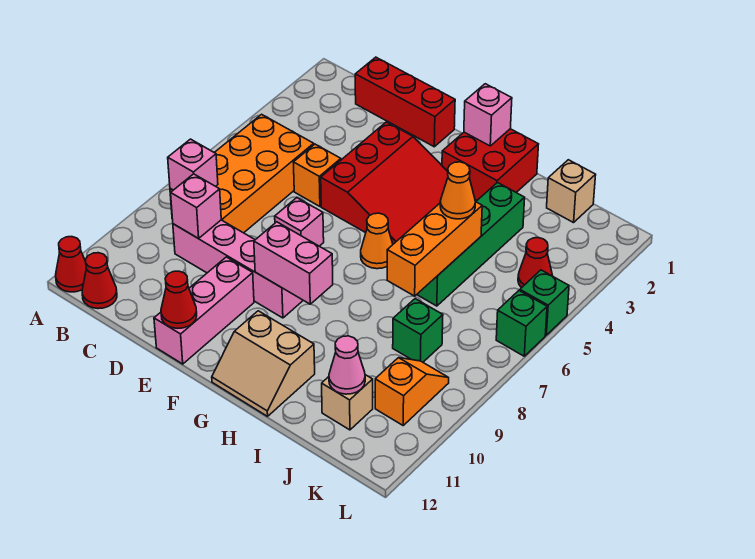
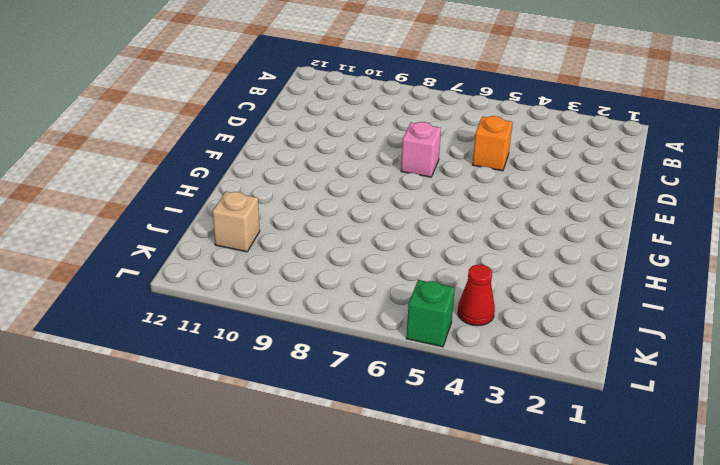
none -> red cone A12 level 1
none -> orange brick B5:C8 level 1
none -> red cone B12 level 1

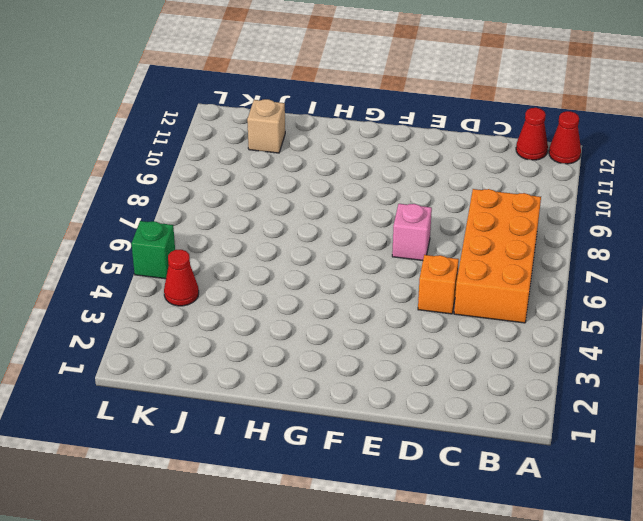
none -> red brick C1:E1 level 1
none -> pink brick C9:F9 level 1
none -> red slope E3:G5 level 1 top E

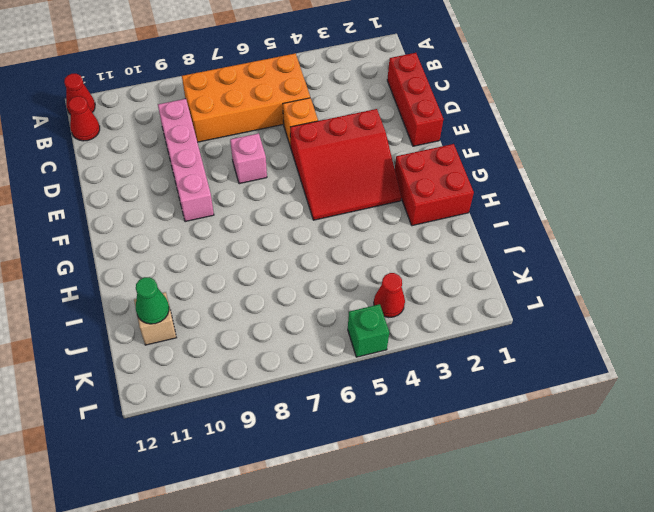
green cone J11 level 2 -> pink cone J11 level 2
none -> pink brick E10:E12 level 1
none -> orange cone G6 level 1
none -> tan slope G11:H12 level 1 top 11

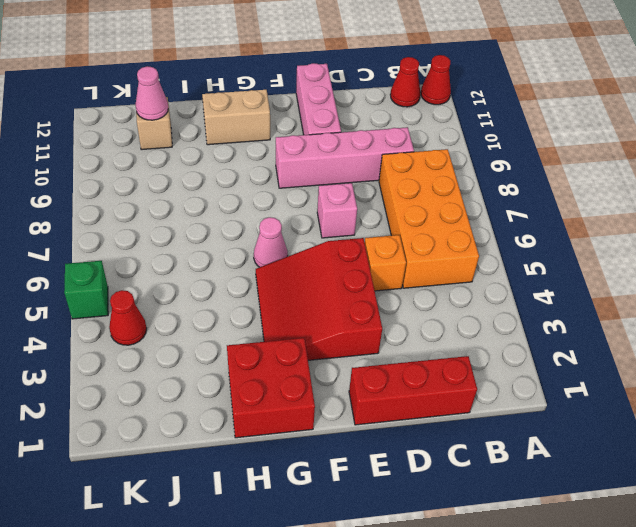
pink cone G6 level 1 -> orange cone G6 level 1
none -> green brick I3:I6 level 1
none -> tan brick J1 level 1
none -> green brick J8 level 1

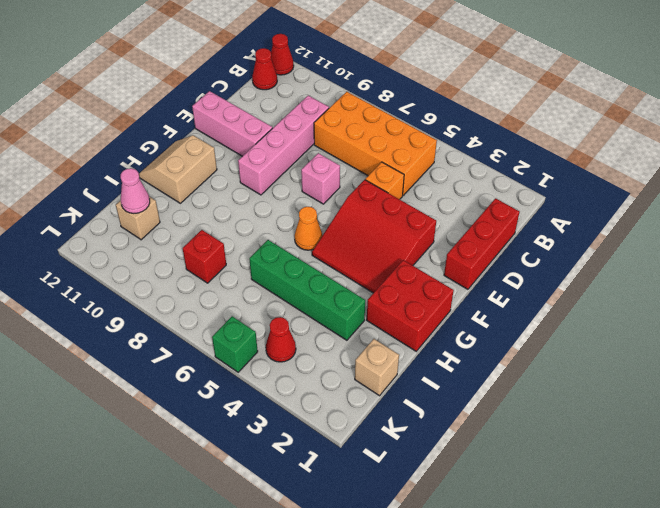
red brick J8 level 1 -> green brick J8 level 1
none -> orange slope K9:K10 level 1 top 10
none -> green brick L6 level 1
none -> pink brick B8 level 2

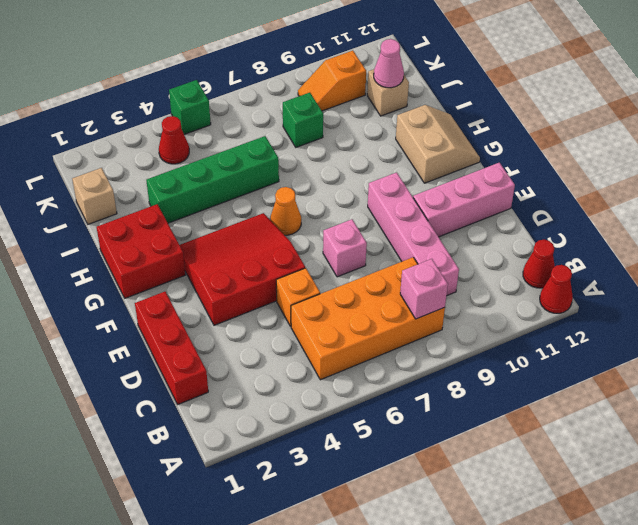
none -> green brick L6 level 1
none -> pink brick C9 level 2
none -> red cone E12 level 2

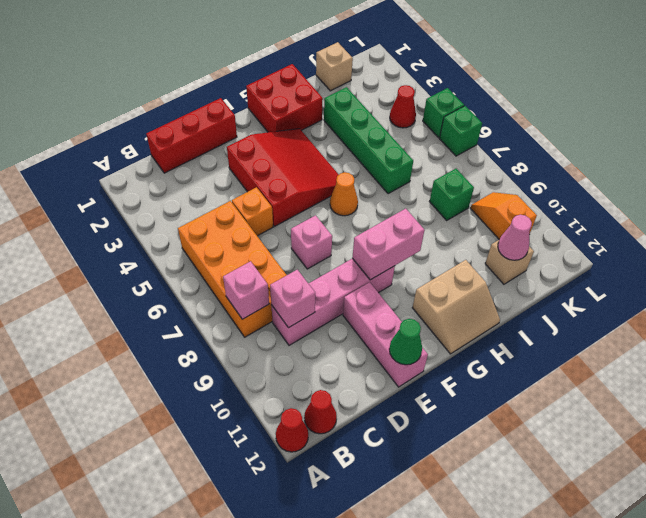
green cone E12 level 2 -> red cone E12 level 2
none -> pink brick G1 level 2
none -> orange brick I5:I7 level 2
none -> orange cone I5 level 3

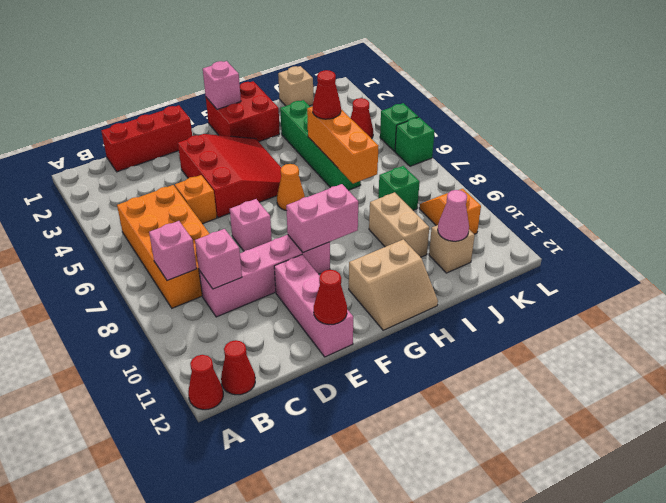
red cone I5 level 3 -> orange cone I5 level 3
tan brick I9:I10 level 1 -> none

